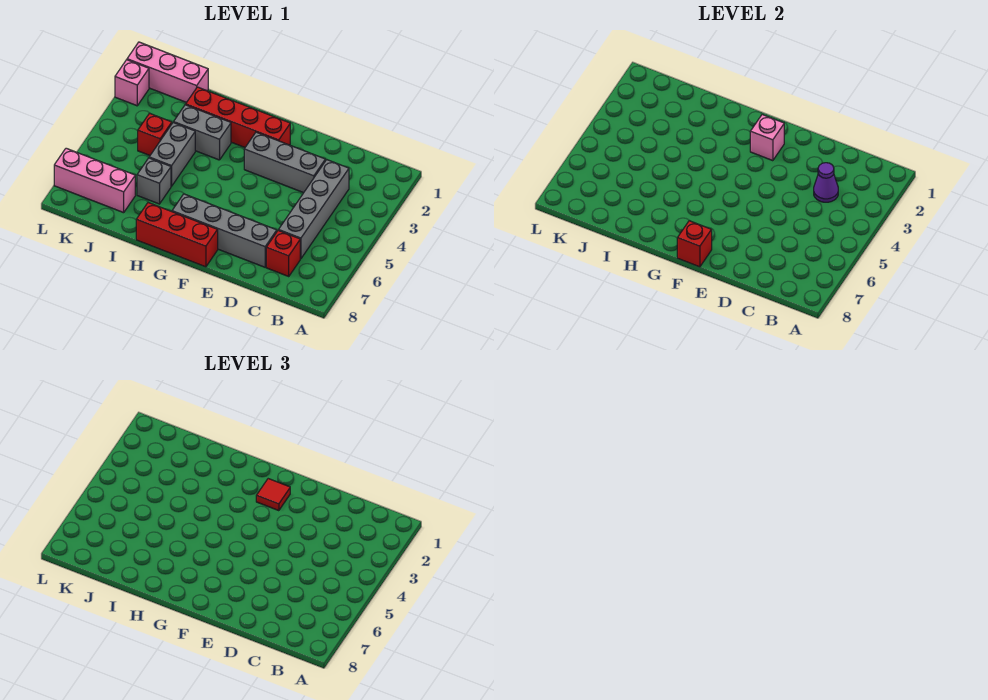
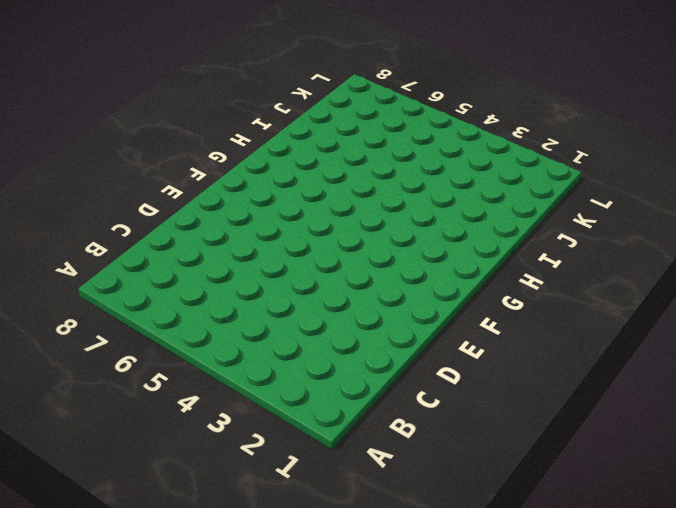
none -> grey brick C3:C6 level 1
none -> red brick C7 level 1
none -> grey brick D3:F3 level 1

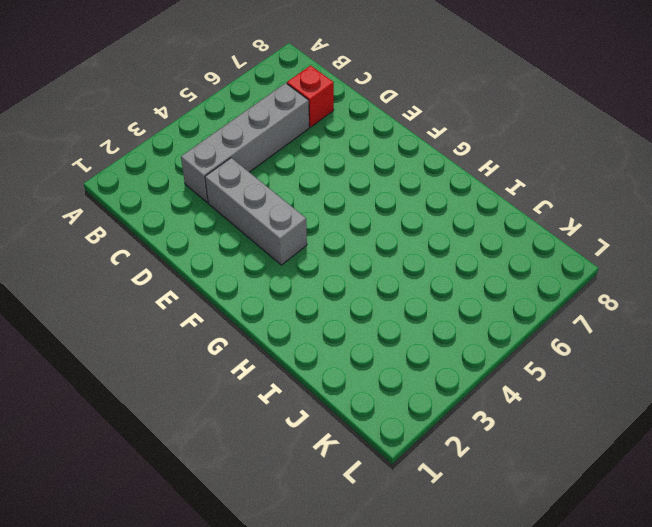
none -> grey brick D7:G7 level 1
none -> red brick F2:I2 level 1
none -> red brick F8:H8 level 1

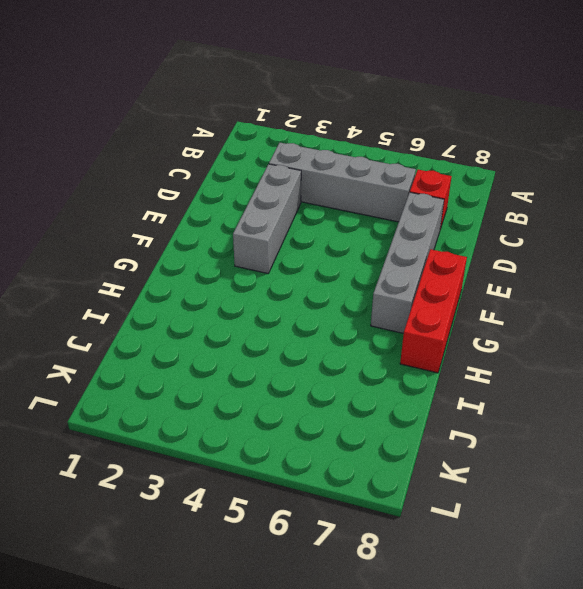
none -> red brick F2:I2 level 1
none -> grey brick H3:I3 level 1
none -> grey brick I4:I5 level 1

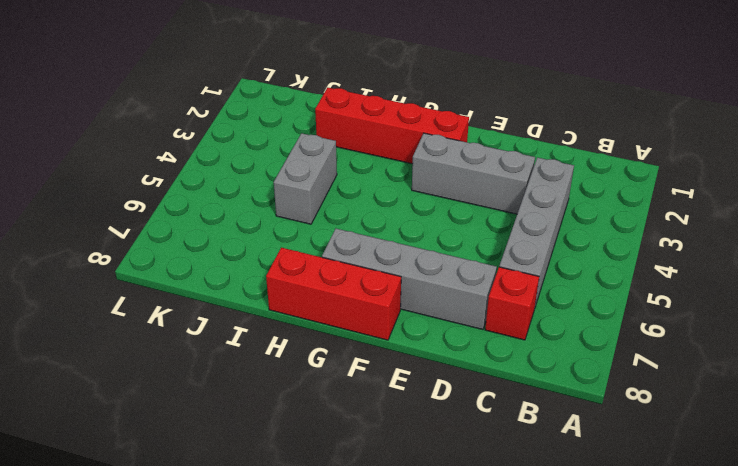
none -> grey brick H3:I3 level 1
none -> grey brick I6 level 1
none -> pink brick J1:L1 level 1

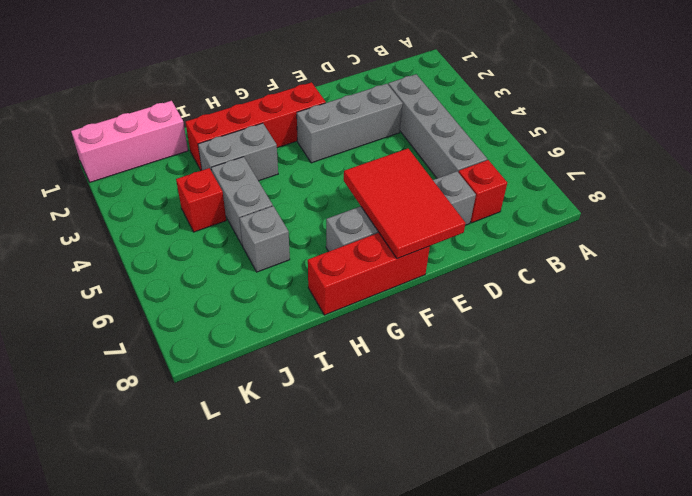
red tile E6:F8 level 2 -> red brick F8 level 2
none -> pink brick J7:L7 level 1
none -> pink brick L2 level 1
none -> purple cone C3 level 2

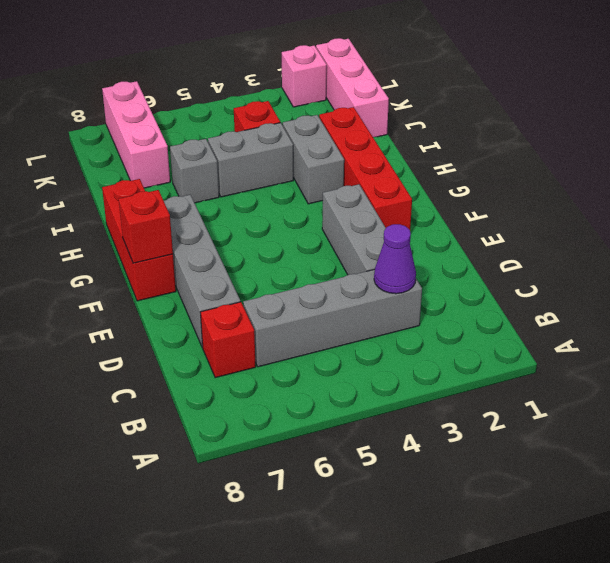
none -> pink brick F2 level 2
none -> red tile F2 level 3

